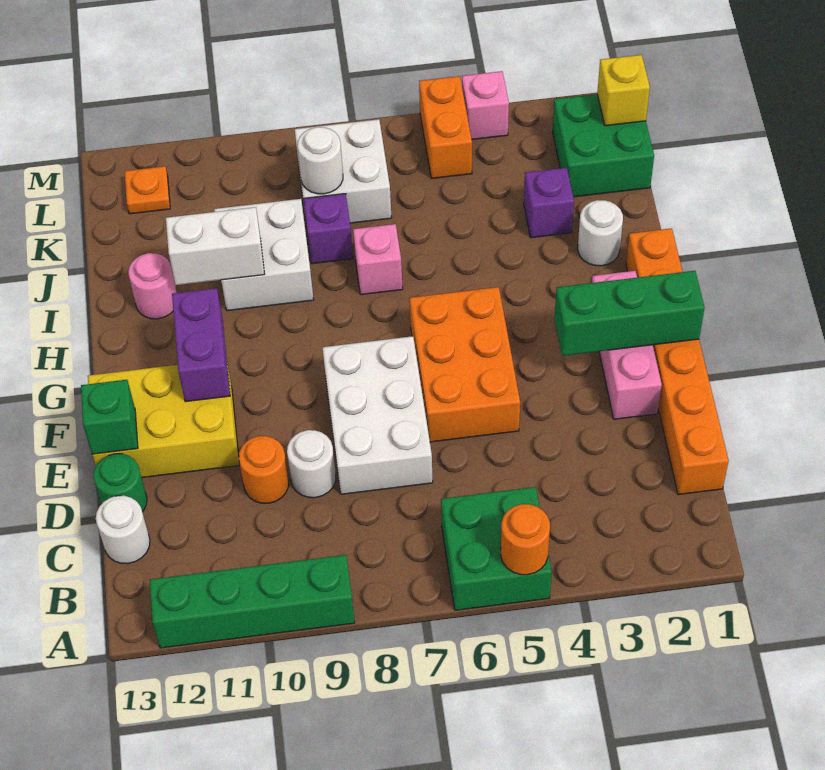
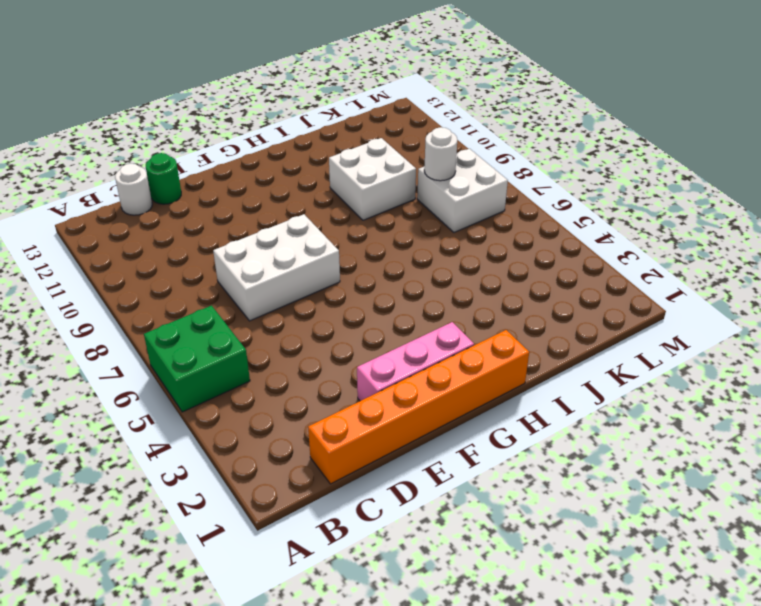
none -> green brick A9:A12 level 1
none -> white round brick D9 level 1
none -> orange round brick D10 level 1

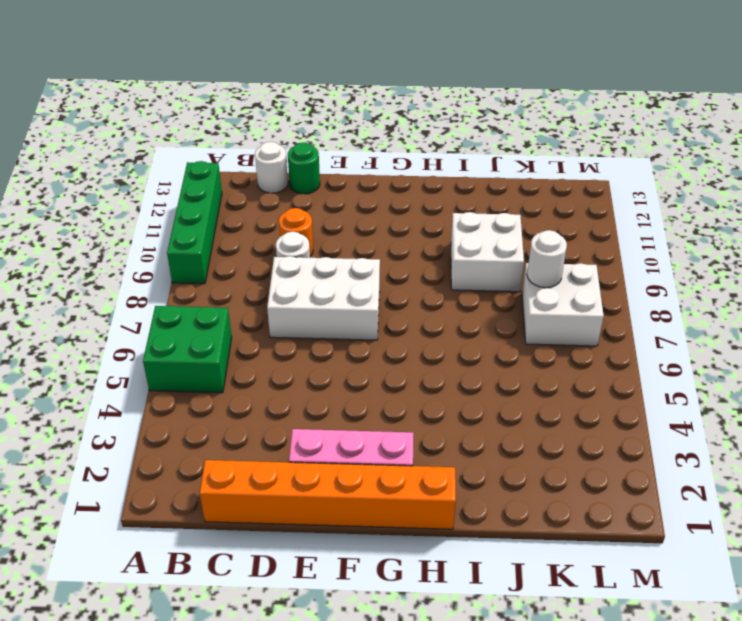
none -> orange brick E5:G6 level 1
none -> yellow brick E11:F13 level 1
none -> white round brick I2 level 1

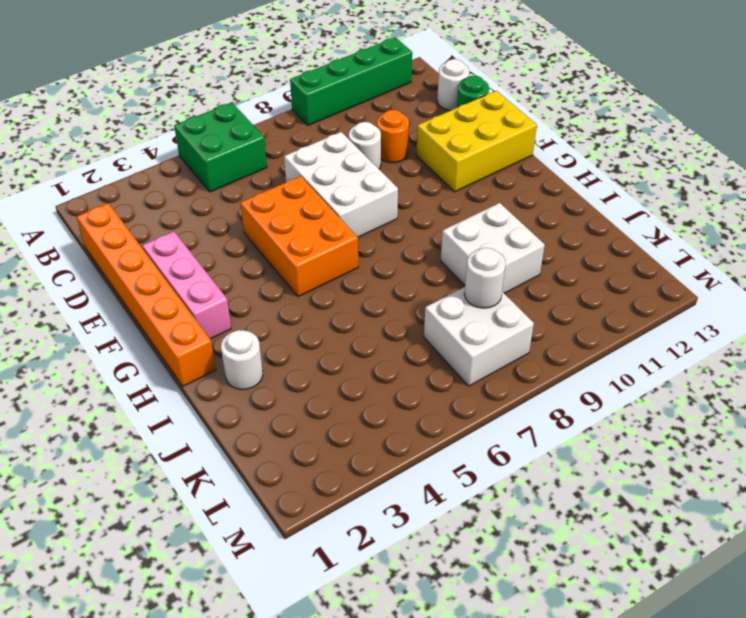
none -> pink brick I7 level 1
none -> pink round brick I12 level 1
none -> purple brick J3 level 1

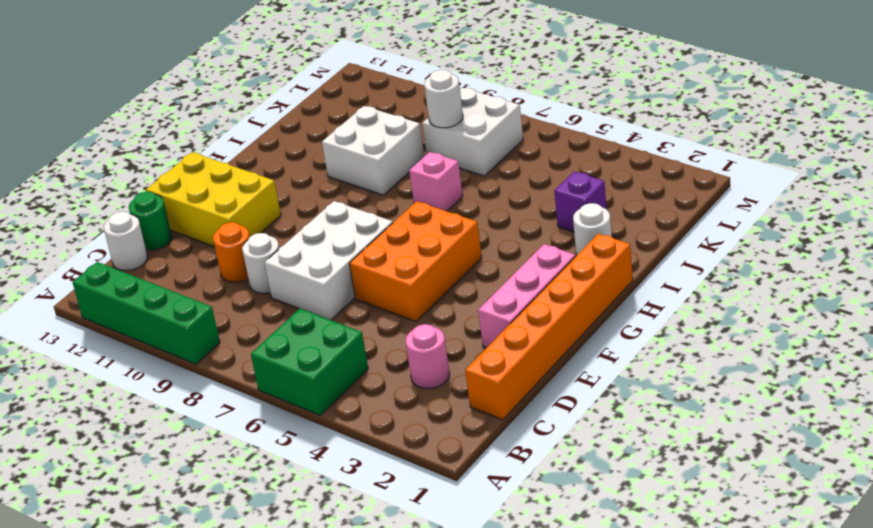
pink round brick C3 level 1 -> pink round brick I12 level 1
none -> purple brick J8 level 1
none -> green brick K1:L2 level 1
none -> orange brick L5:M5 level 1

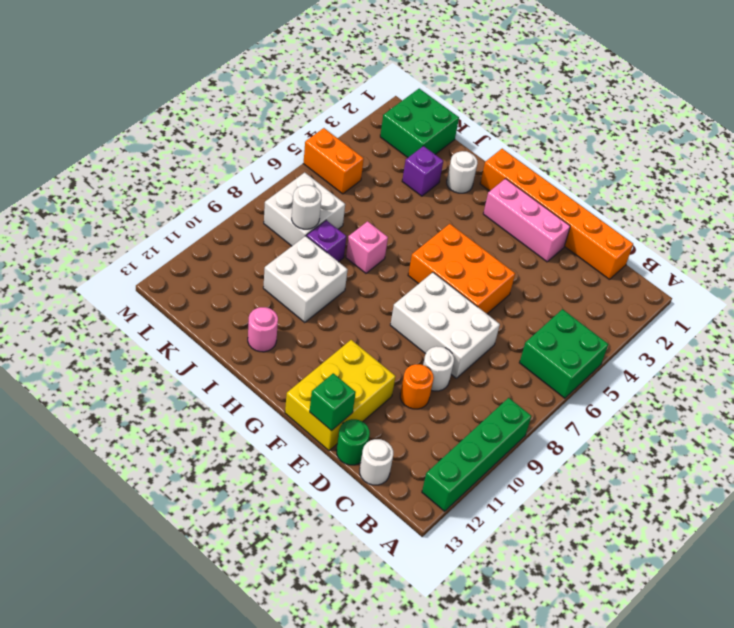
none -> orange plate L12 level 1
none -> pink brick M4 level 1
none -> orange round brick A5 level 2

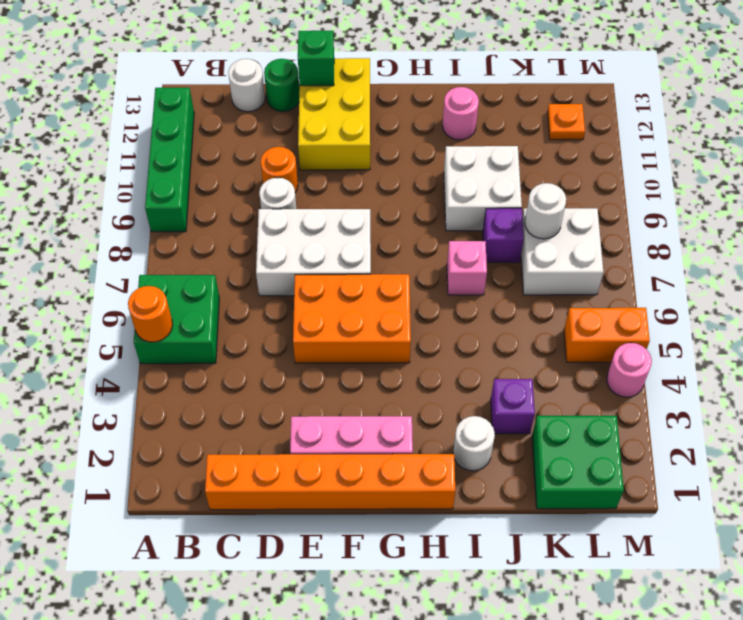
pink round brick M4 level 1 -> pink brick M4 level 1
none -> green brick F1:F3 level 2
none -> purple brick F11:G11 level 2
none -> white brick I10:I11 level 2

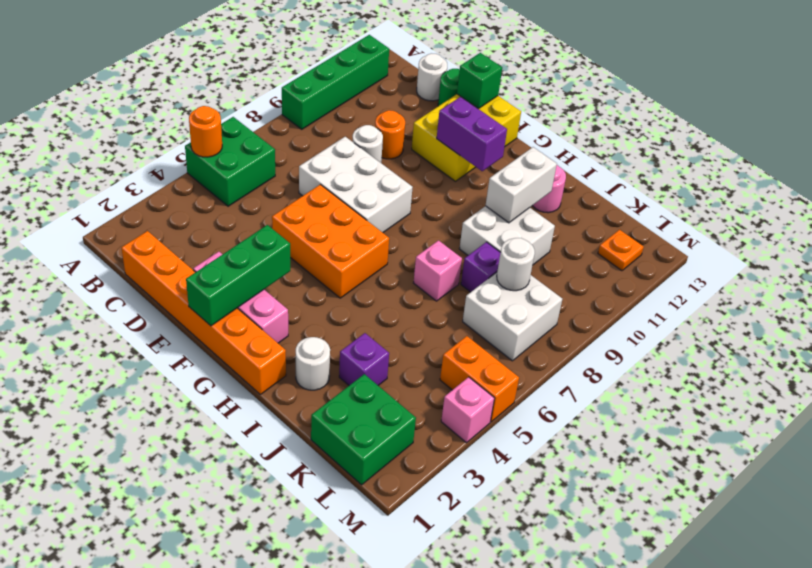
none -> yellow brick L1 level 2

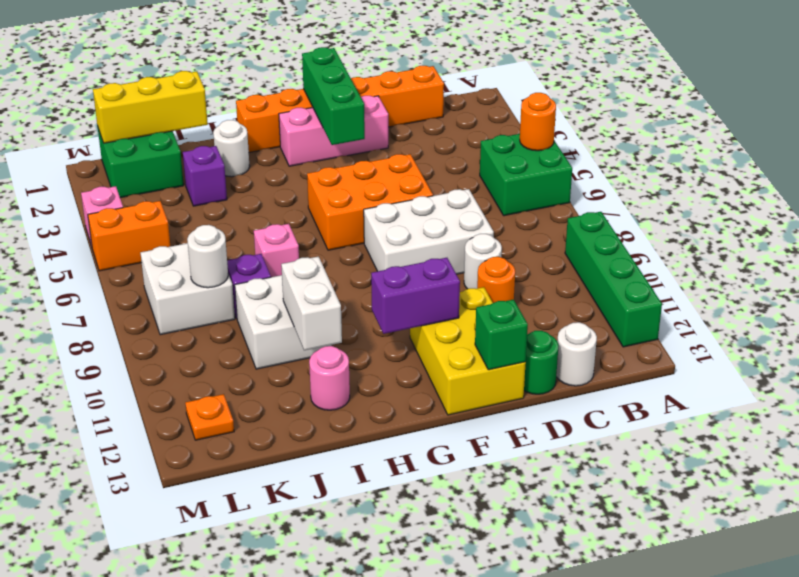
yellow brick J1:L1 level 2 -> yellow brick L1 level 2

